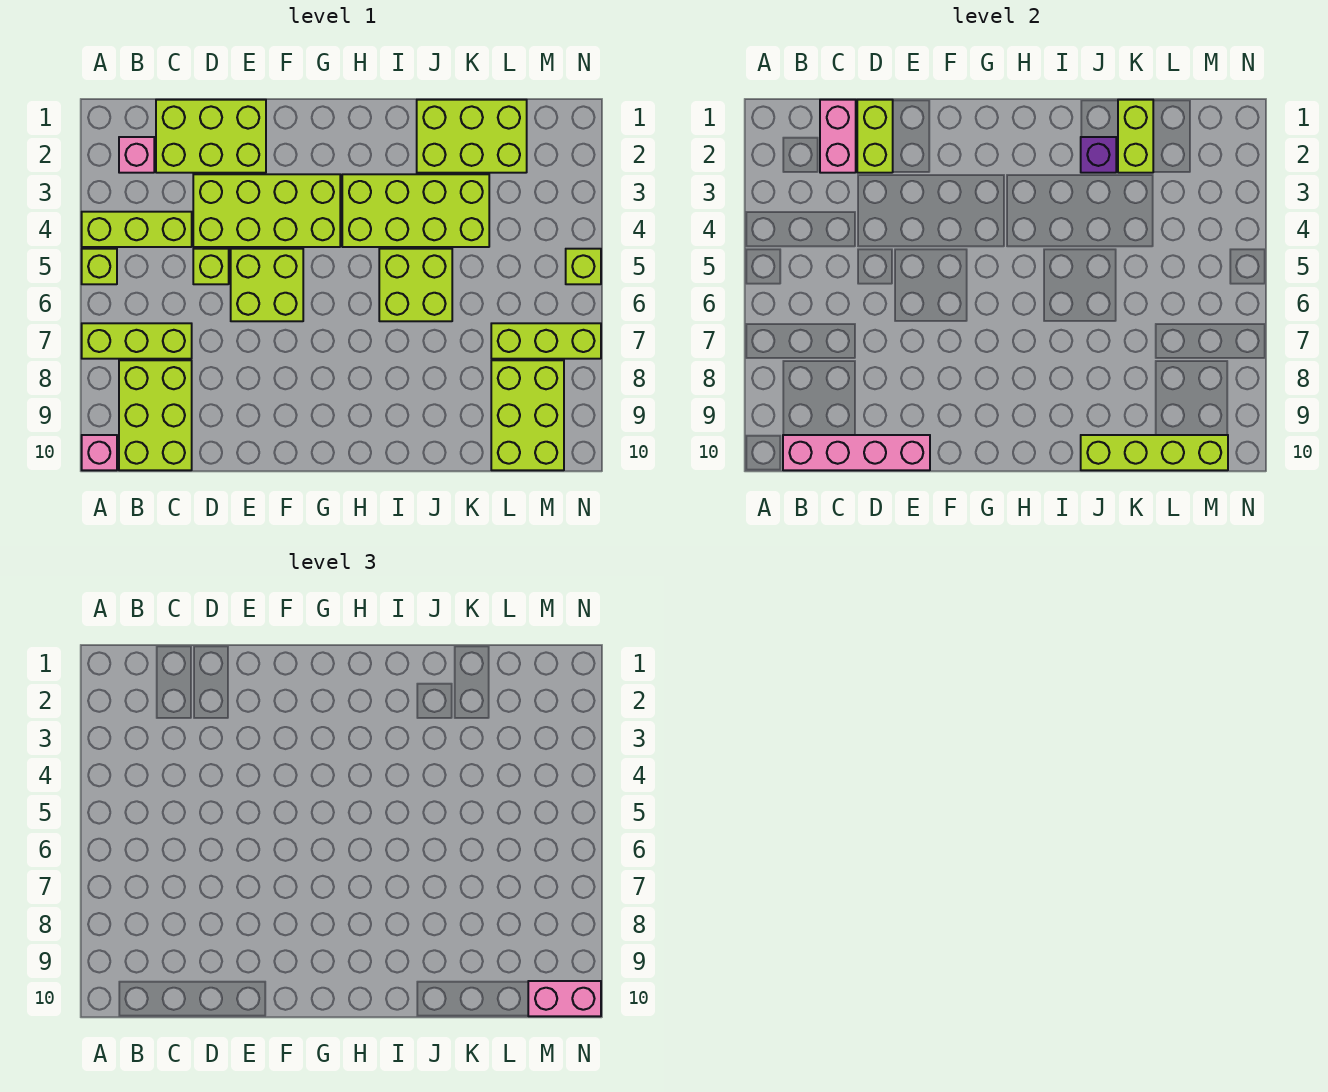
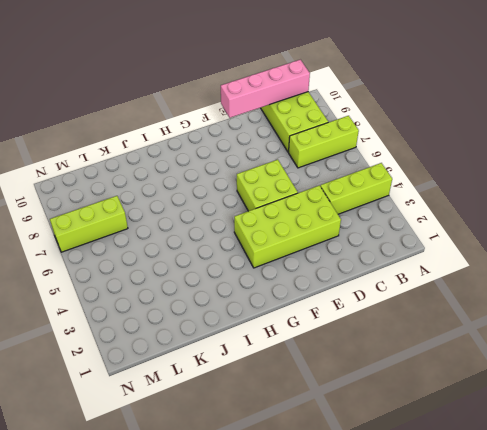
none -> lime brick A5 level 1
none -> pink brick A10 level 1
none -> pink brick B2 level 1

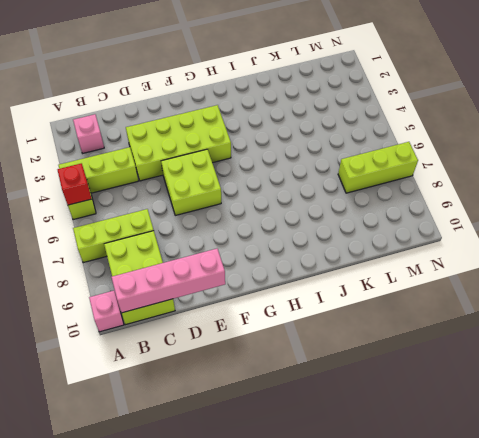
red brick A5 level 2 -> none
none -> lime brick C1:E2 level 1
none -> lime brick D5 level 1
none -> lime brick H3:K4 level 1

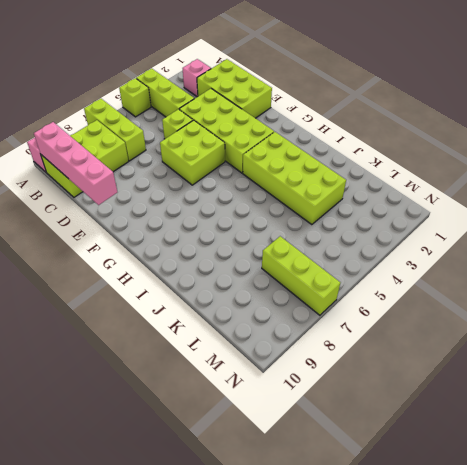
none -> lime brick I5:J6 level 1
none -> lime brick J1:L2 level 1
none -> lime brick L8:M10 level 1

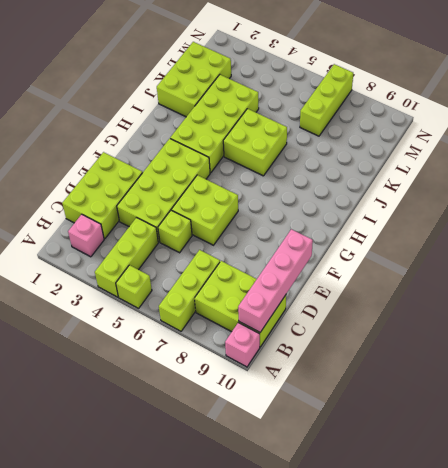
none -> lime brick L8:M10 level 1
none -> lime brick N5 level 1
none -> pink brick C1:C2 level 2

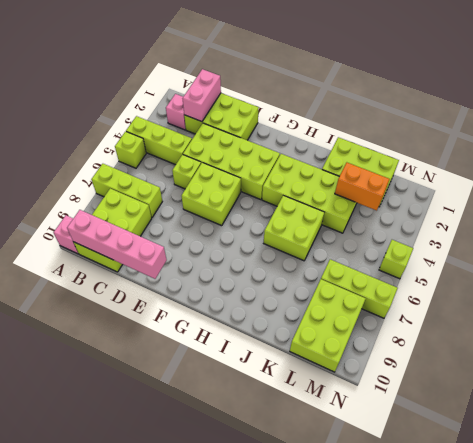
orange brick K3:L3 level 2 -> none
none -> lime brick D1:D2 level 2
none -> purple brick J2 level 2
none -> lime brick J10:M10 level 2

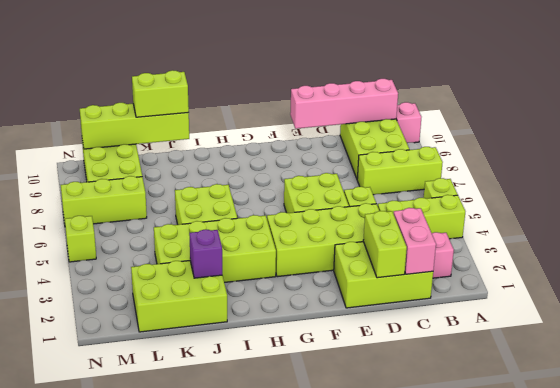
lime brick J10:K10 level 3 -> lime brick K1:K2 level 2
none -> pink brick M10:N10 level 3

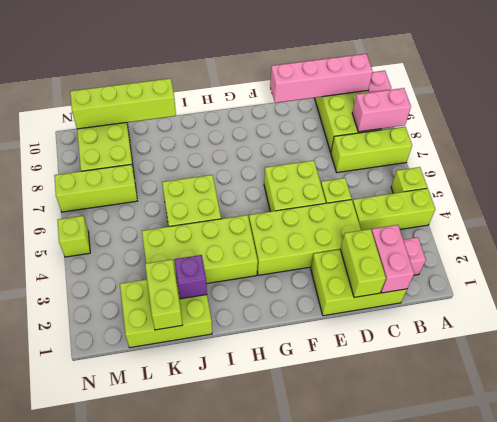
pink brick A8:B8 level 2 -> pink brick M10:N10 level 3

